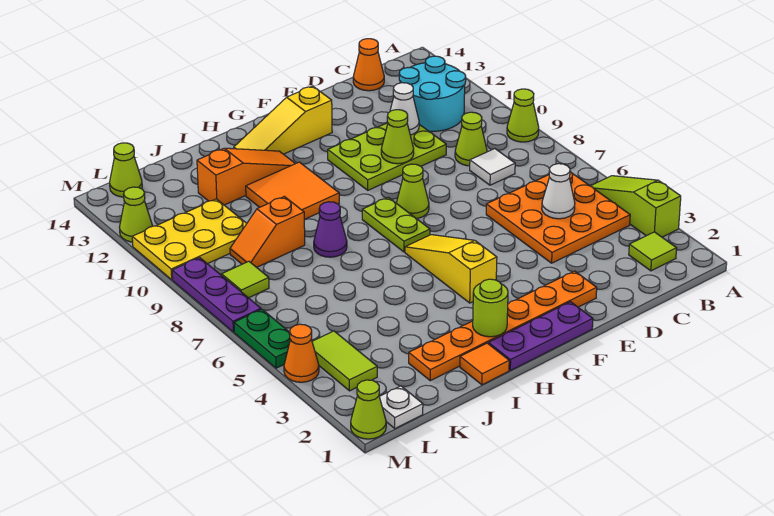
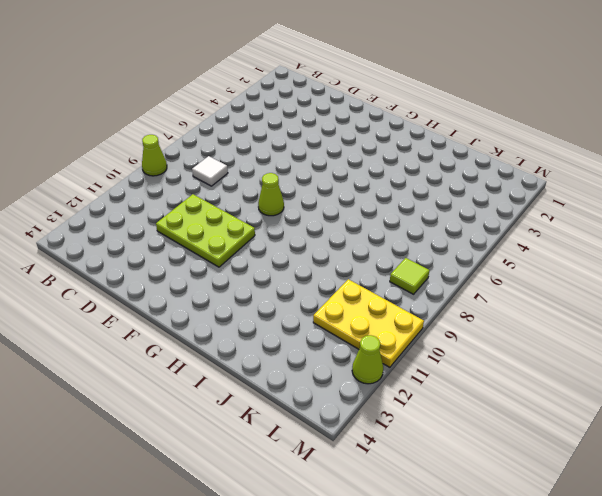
none -> lime slope A3:A5 level 1 top 3
none -> lime tile B2 level 1
none -> orange plate B4:D6 level 1
none -> cyan round brick B11:C12 level 1

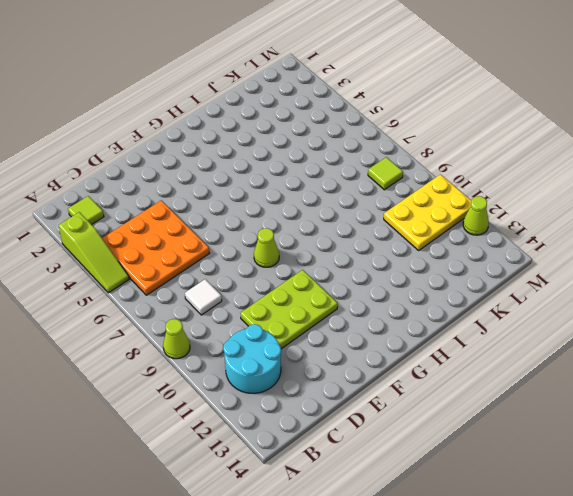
none -> lime cone C9 level 1
none -> orange cone C14 level 1
none -> orange plate E2:J2 level 1
none -> purple plate F1:H1 level 1

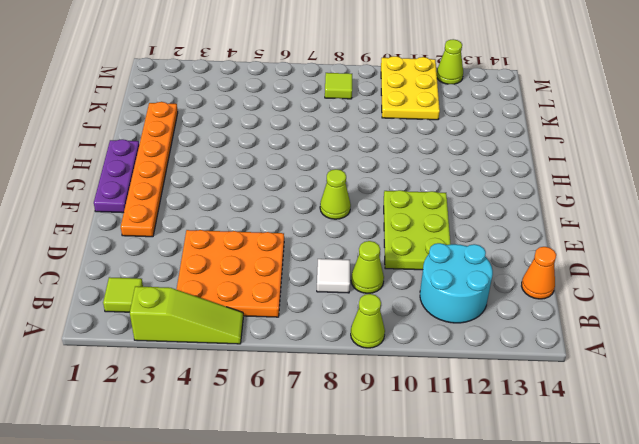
none -> yellow slope F13:H13 level 1 top F
none -> yellow slope G4:G6 level 1 top 4
none -> lime plate G7:G8 level 1
none -> orange tile H10:I11 level 1

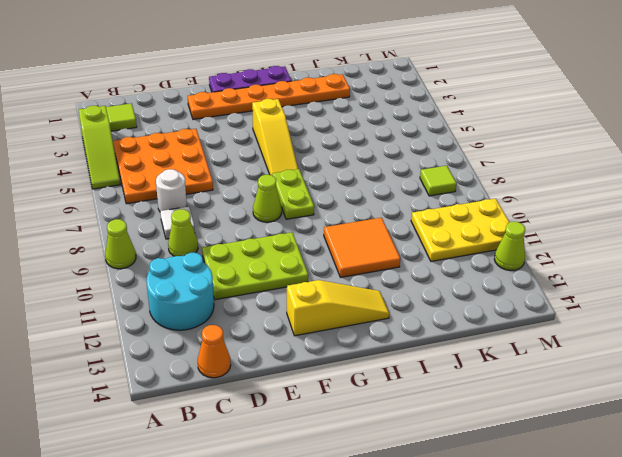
white round brick C7 level 1 -> none
none -> orange slope H12:J12 level 1 top J
none -> orange tile I1 level 1
none -> purple cone I8 level 1
none -> orange slope J9:K9 level 1 top J

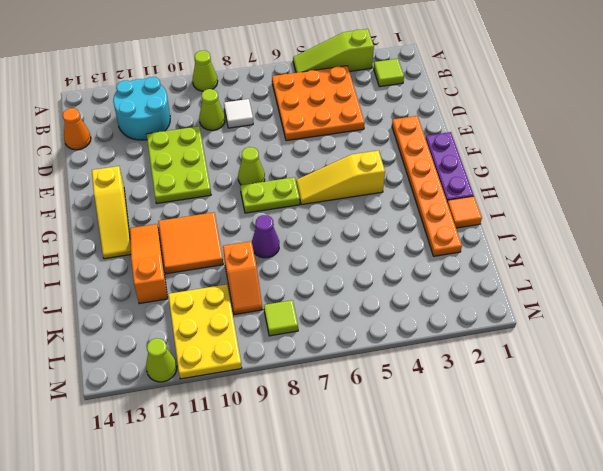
none -> white plate L1 level 1
none -> lime tile L3:L4 level 1
none -> lime cone L14 level 1
none -> lime cone M1 level 1

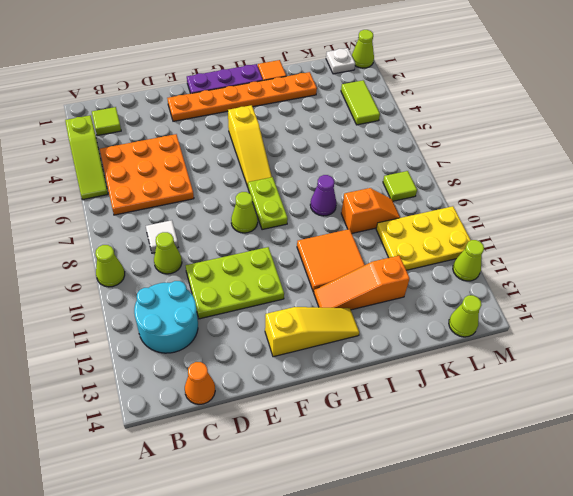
none -> orange cone M4 level 1
none -> green plate M5:M6 level 1
none -> purple plate M7:M9 level 1
none -> white cone C5 level 2

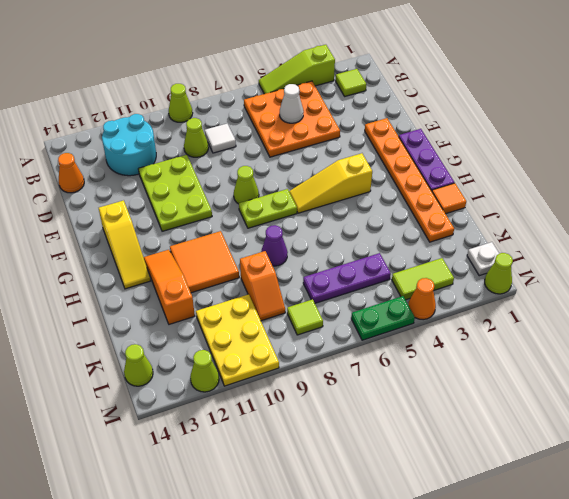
purple plate K5:K7 level 1 -> purple plate M7:M9 level 1
none -> white cone D11 level 2
none -> lime cone E10 level 2
none -> lime round brick H2 level 2

